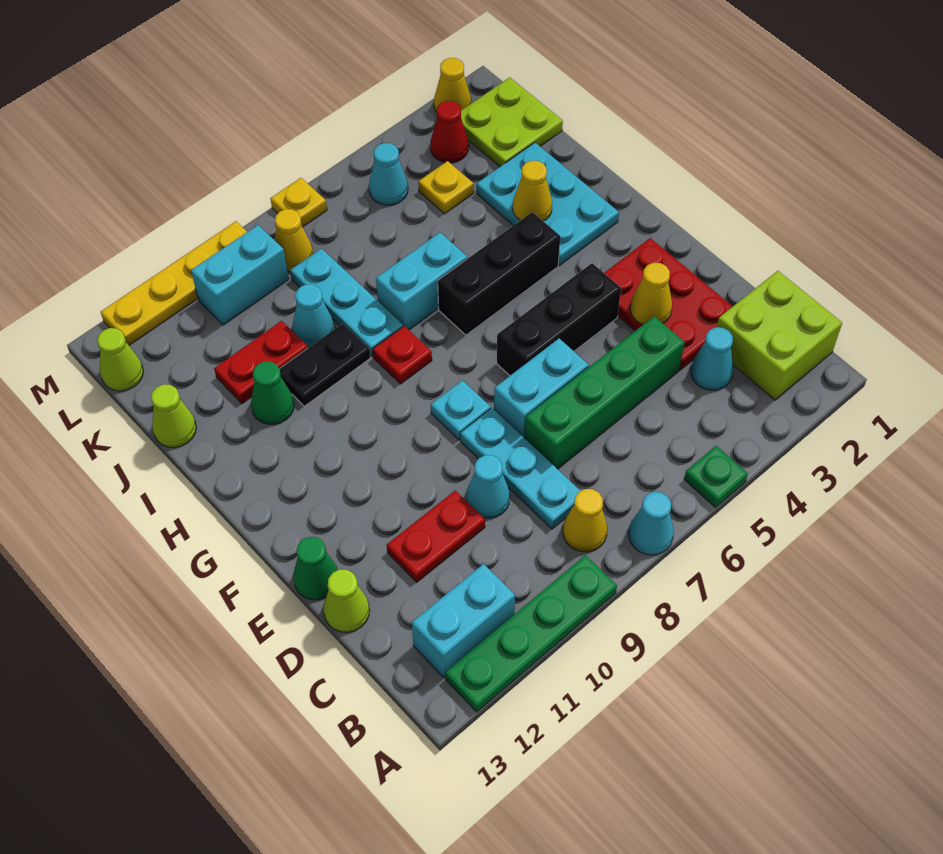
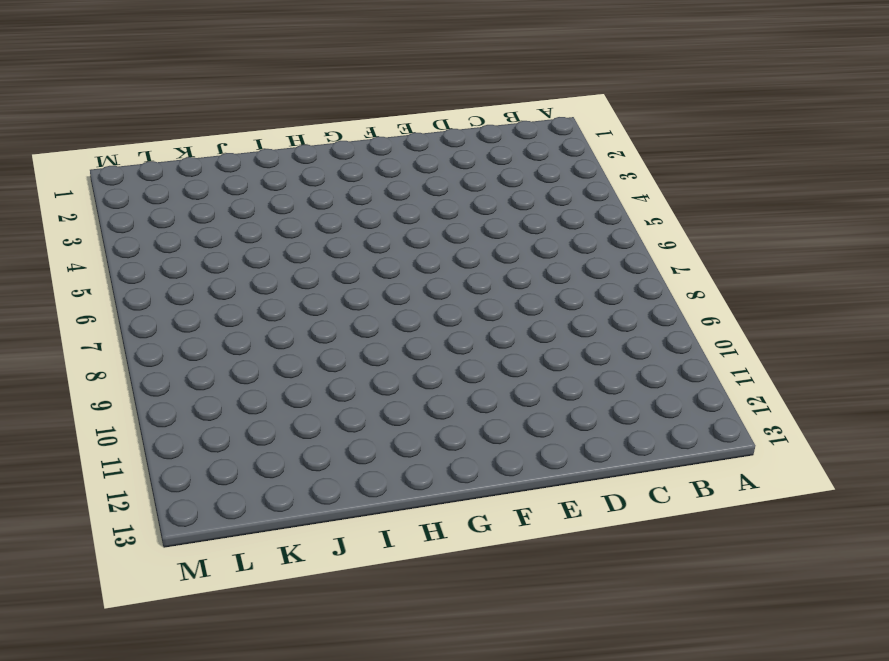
none -> green plate A5 level 1
none -> cyan cone A7 level 1
none -> green plate A9:A12 level 1
none -> lime brick B1:C2 level 1

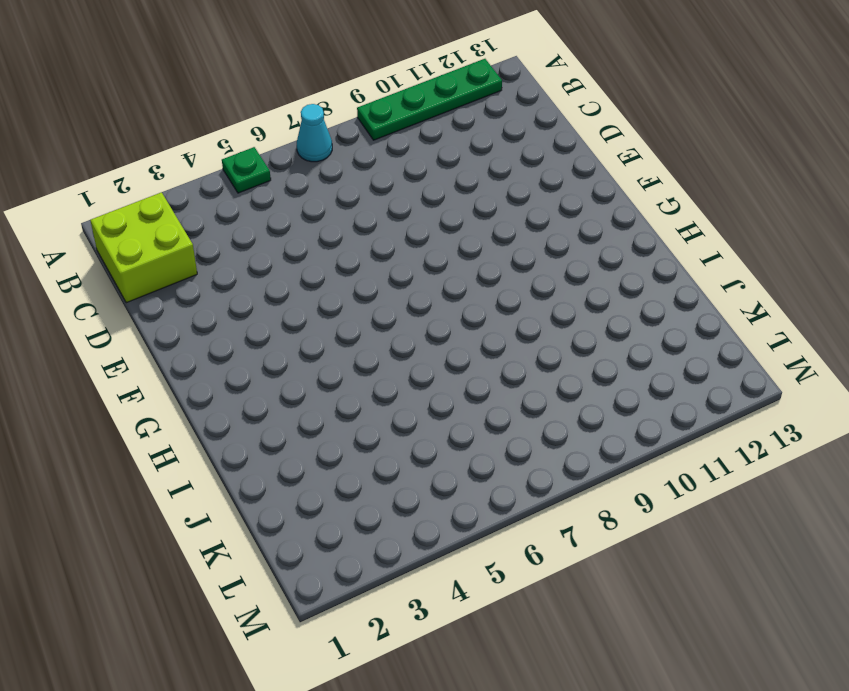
none -> yellow cone B8 level 1
none -> cyan brick B11:B12 level 1
none -> cyan cone C3 level 1
none -> cyan plate C8:E8 level 1

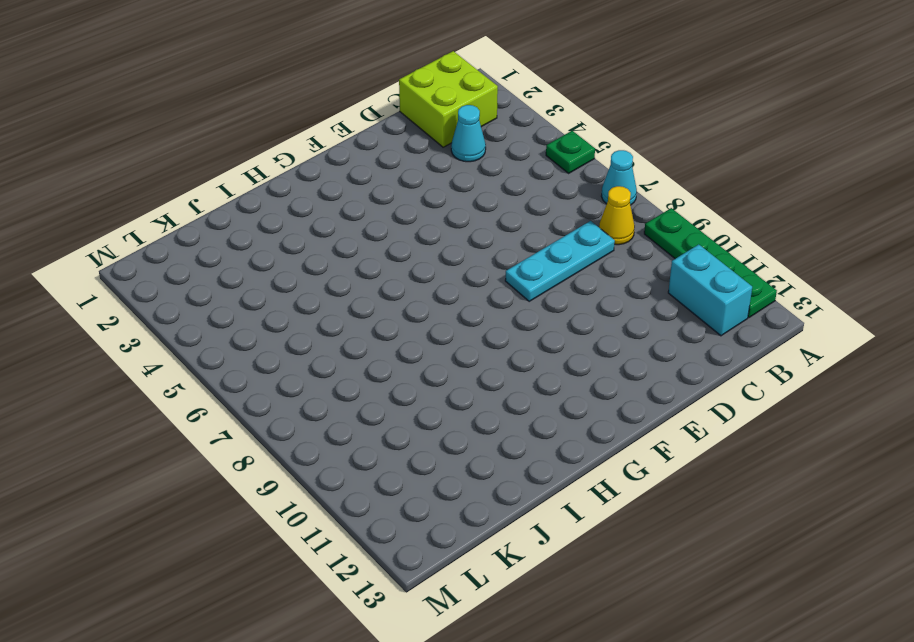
none -> red plate D2:F3 level 1
none -> green brick D4:D7 level 1
none -> cyan cone D9 level 1
none -> red plate D10:D11 level 1

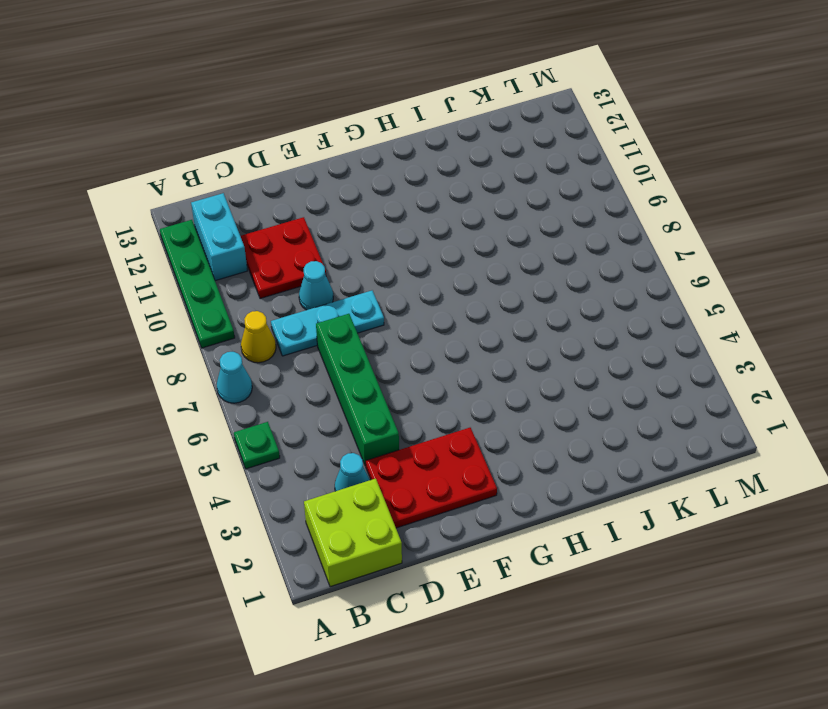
red plate C10:D11 level 1 -> red plate D10:D11 level 1
none -> lime cone D13 level 1
none -> cyan brick E6:E7 level 1
none -> green cone E13 level 1
none -> black brick F4:F6 level 1

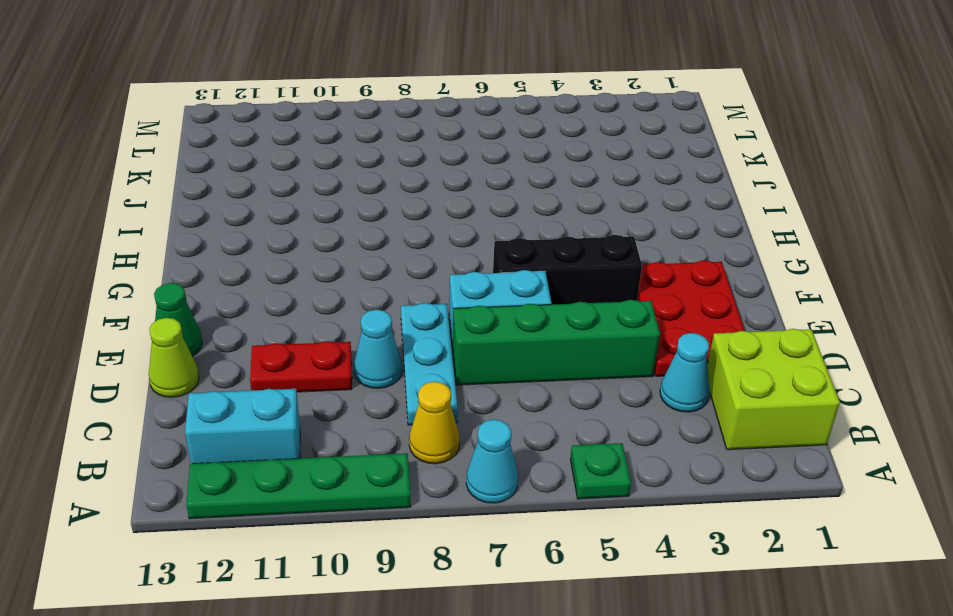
none -> cyan plate F8 level 1
none -> cyan plate H2:J3 level 1
none -> black brick H4:H6 level 1
none -> red plate H8 level 1

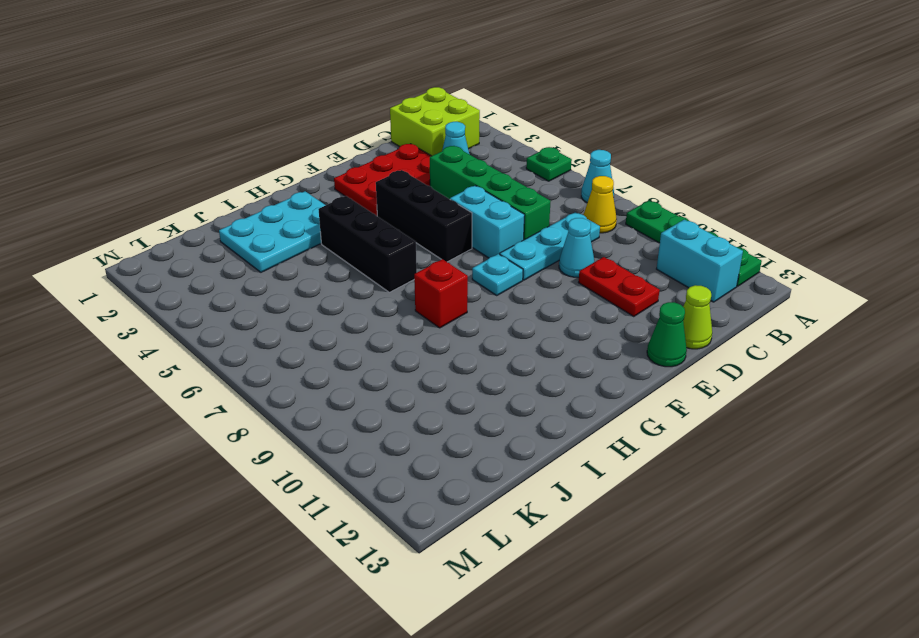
red brick H8 level 1 -> red plate H8 level 1
none -> cyan brick I6:I7 level 1
none -> cyan plate I8:K8 level 1
none -> black plate I9:I10 level 1
none -> green cone I11 level 1

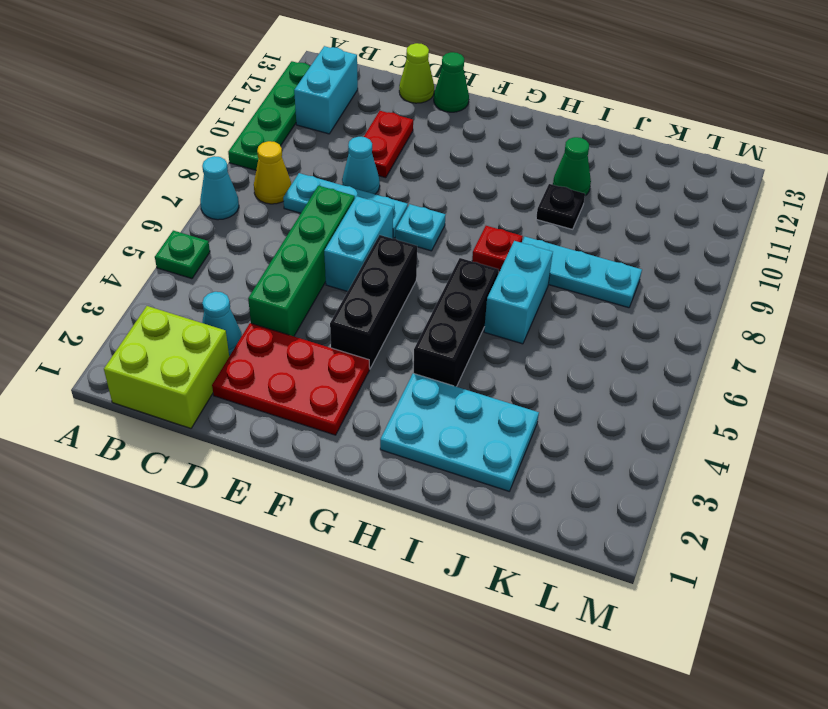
black plate I10 level 1 -> black plate I9:I10 level 1
none -> cyan cone J9 level 1
none -> red plate J10:J11 level 1
none -> lime cone J13 level 1
none -> lime plate K1:L2 level 1

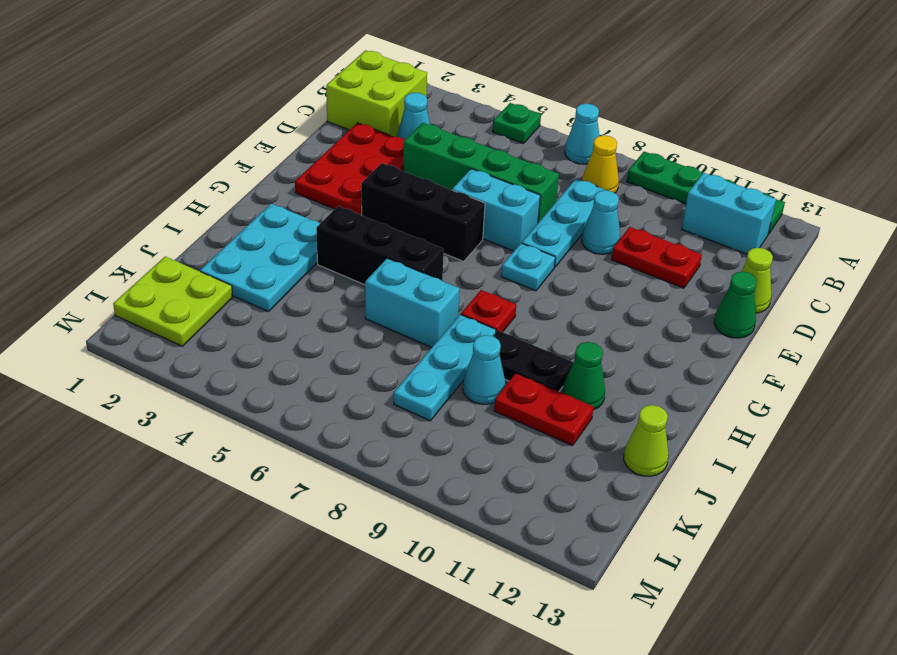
none -> yellow plate K4 level 1
none -> red cone L3 level 1
none -> cyan cone L5 level 1
none -> yellow cone L8 level 1

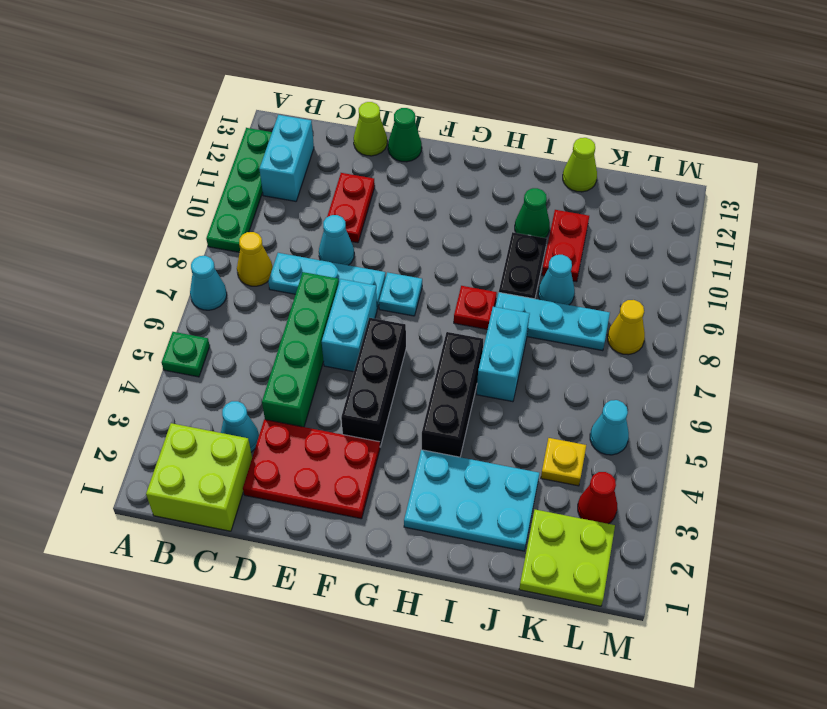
none -> cyan brick L9:L10 level 1
none -> lime cone L13 level 1
none -> yellow cone M2 level 1
none -> yellow plate M7 level 1

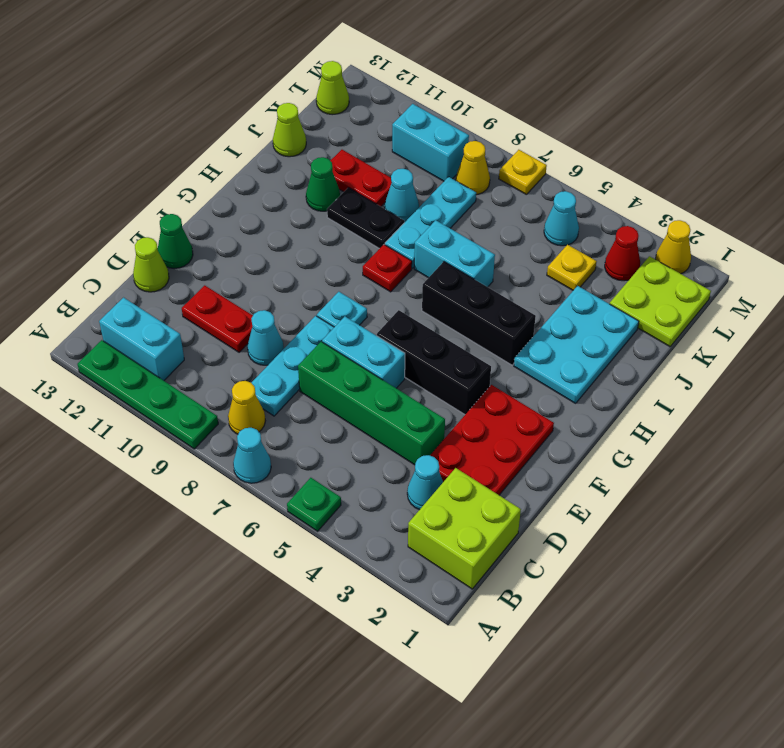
none -> yellow plate M9:M12 level 1
none -> yellow cone E3 level 2
none -> yellow cone I3 level 2

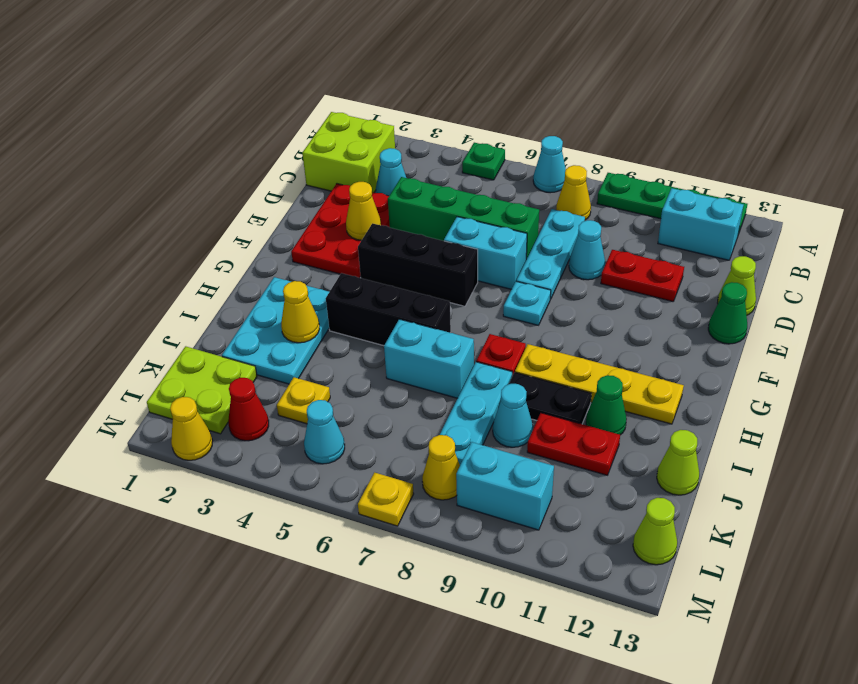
yellow plate H9:H12 level 1 -> yellow plate M9:M12 level 1

